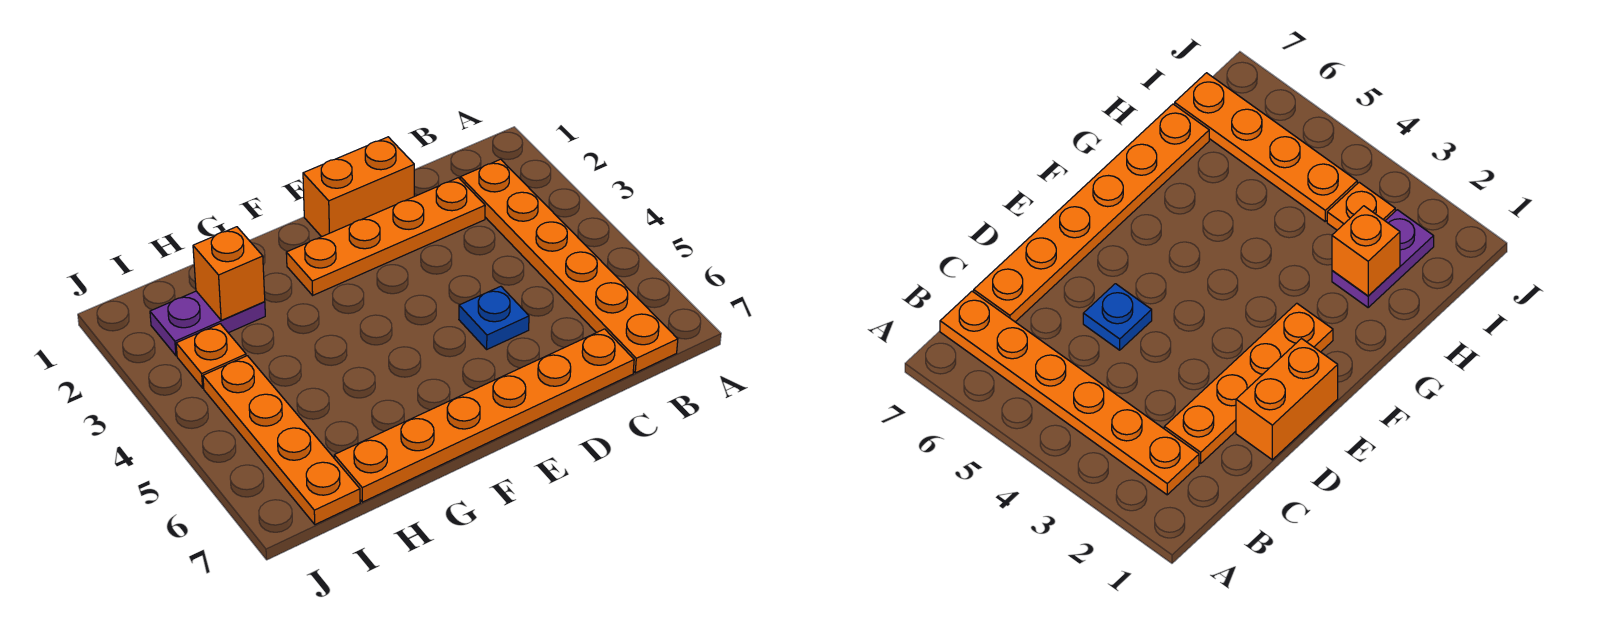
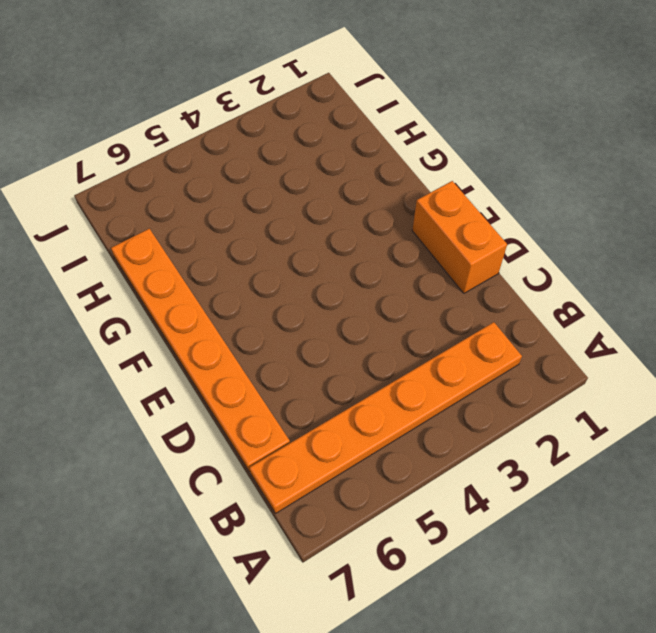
none -> orange plate C2:F2 level 1
none -> blue plate D5 level 1

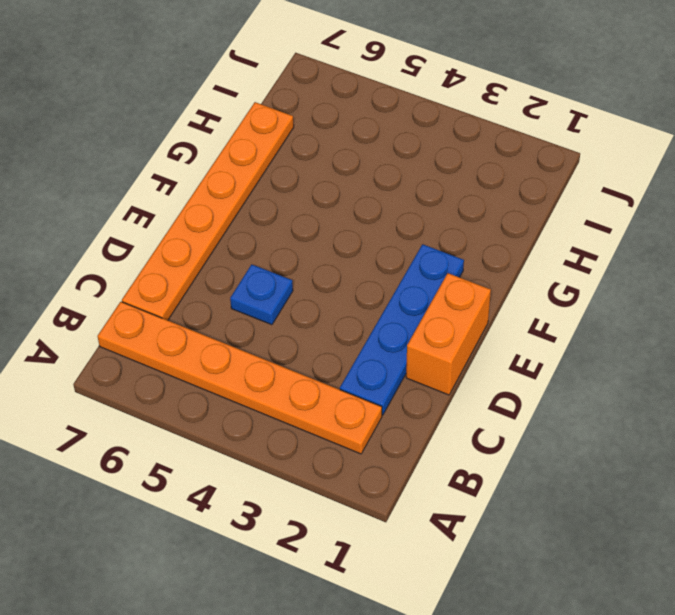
blue plate C2:F2 level 1 -> orange plate C2:F2 level 1
none -> purple plate H2:I2 level 1
none -> orange plate I3 level 1

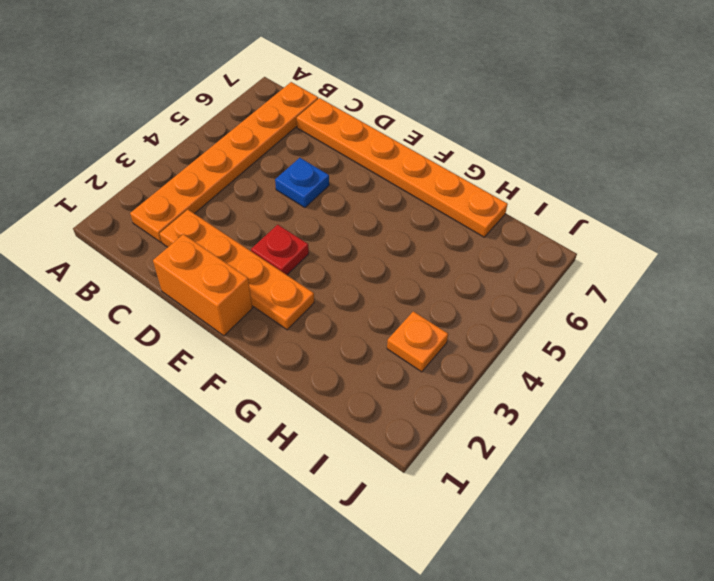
red plate E3 level 1 -> none
none -> purple plate H2:I2 level 1
none -> orange plate I4:I7 level 1

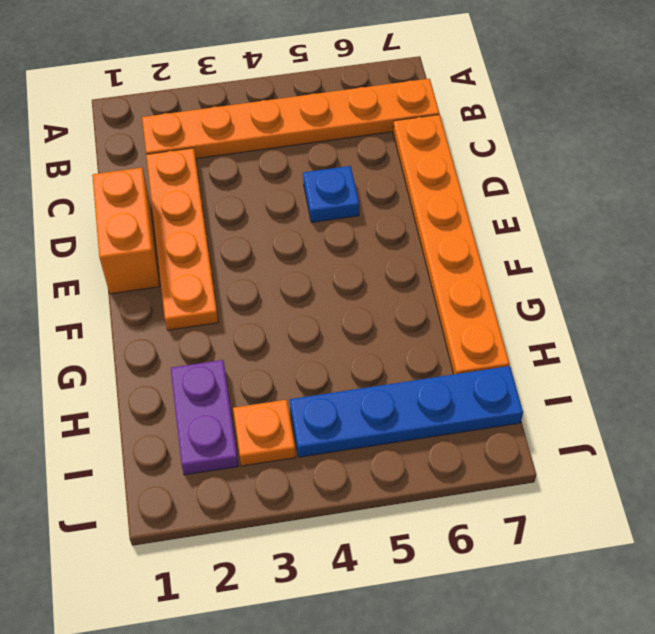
blue plate I4:I7 level 1 -> orange plate I4:I7 level 1
none -> orange brick H2 level 2

